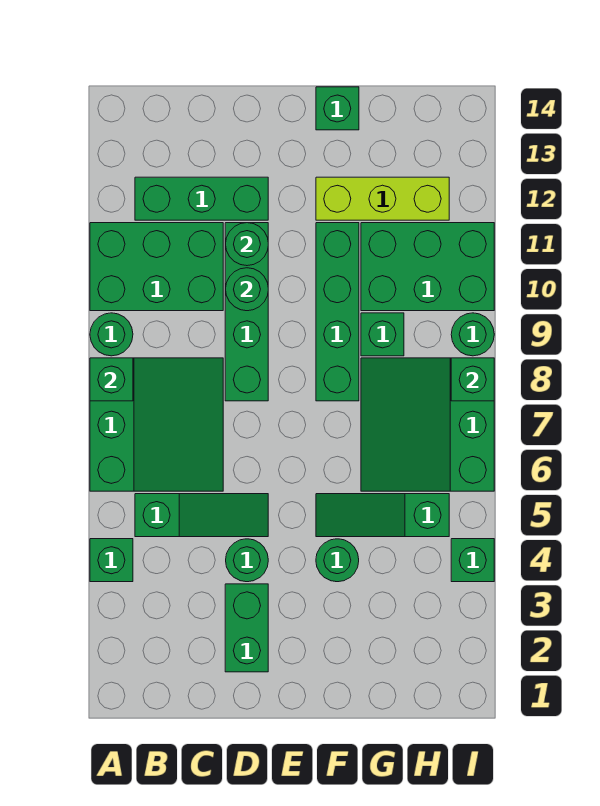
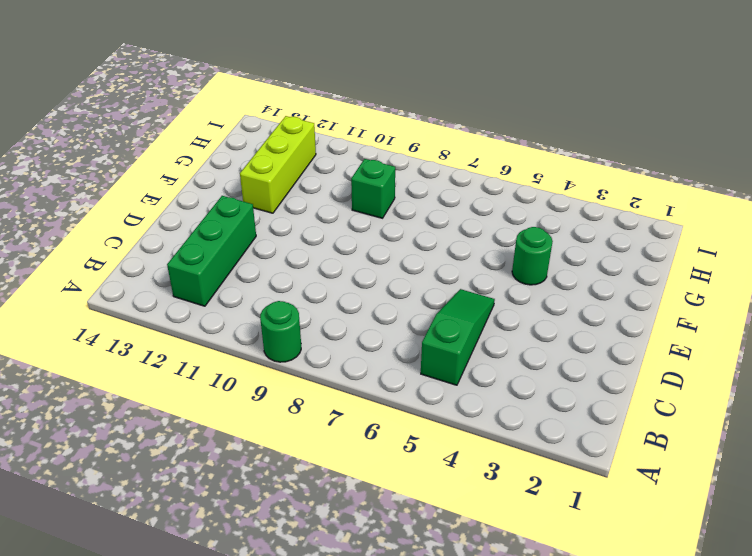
none -> green brick A4 level 1
none -> green slope A6:C8 level 1 top A
none -> green brick A10:C11 level 1

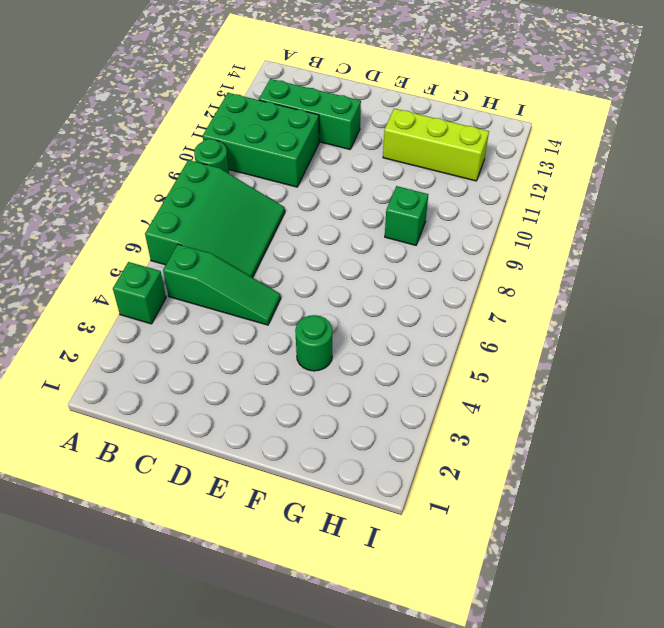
none -> green brick D2:D3 level 1
none -> green round brick D4 level 1
none -> green brick D8:D11 level 1

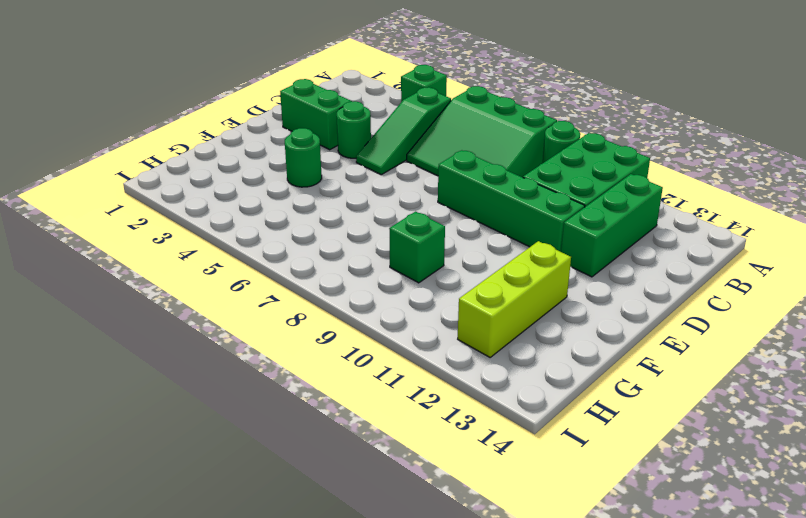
none -> green slope F5:H5 level 1 top H
none -> green brick F8:F11 level 1
none -> green brick F14 level 1

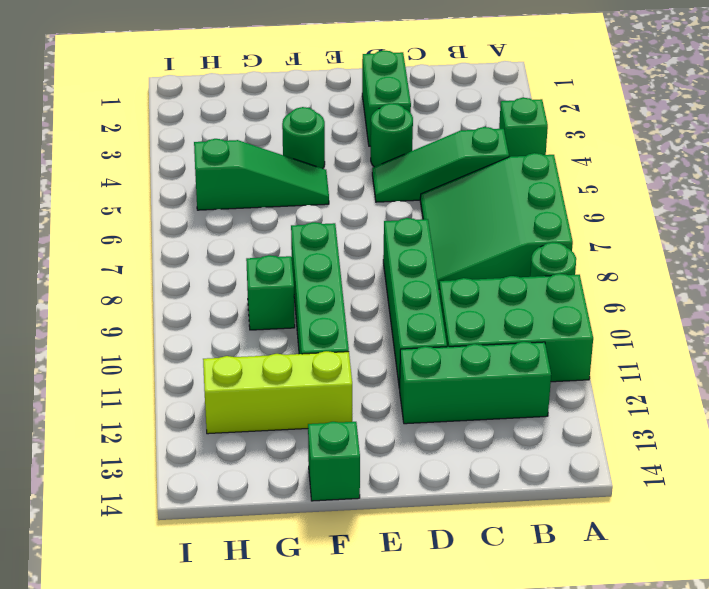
none -> green slope G6:I8 level 1 top I
none -> green brick G10:I11 level 1
none -> green brick I4 level 1

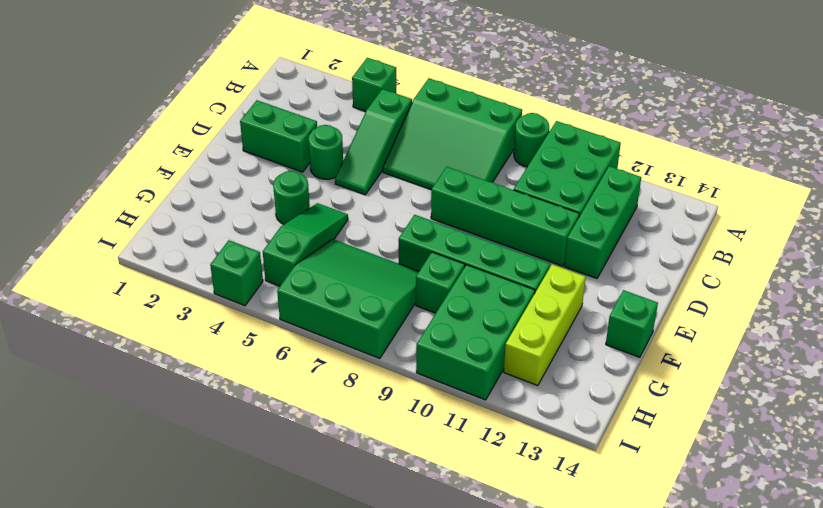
none -> green round brick I9 level 1
none -> green brick A8 level 2
none -> green round brick D10 level 2

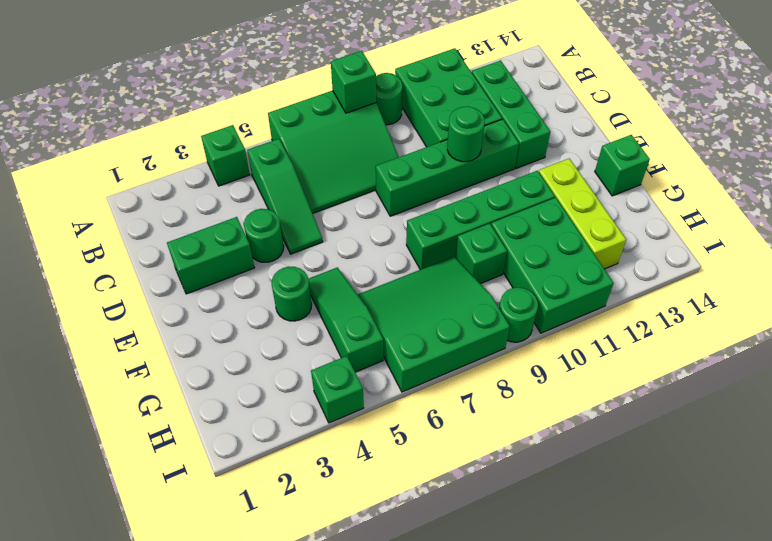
none -> green round brick D11 level 2
none -> green brick I8 level 2

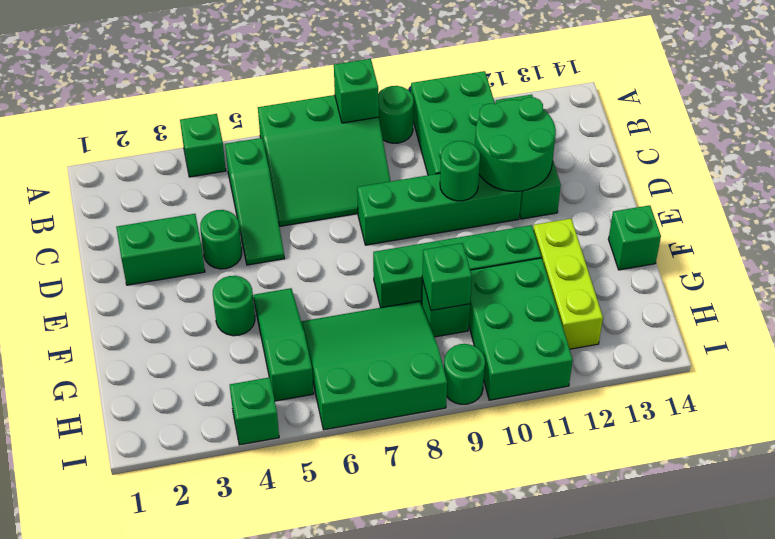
green round brick C11:D12 level 2 -> green round brick D11 level 2
green brick G9 level 2 -> green brick I8 level 2

